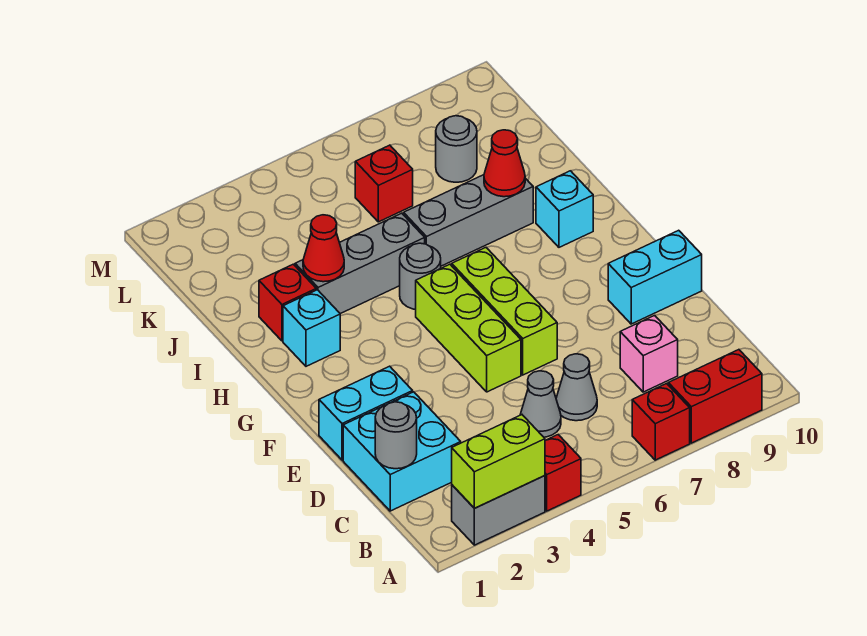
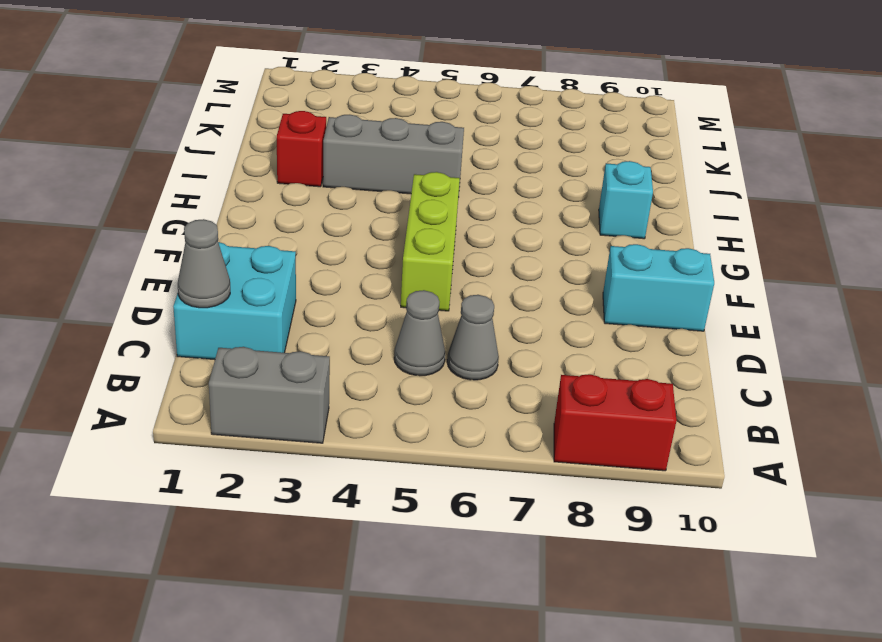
grey cone C1 level 2 -> grey round brick C1 level 2
none -> red brick A4 level 1
none -> red brick A7 level 1
none -> pink brick C8 level 1

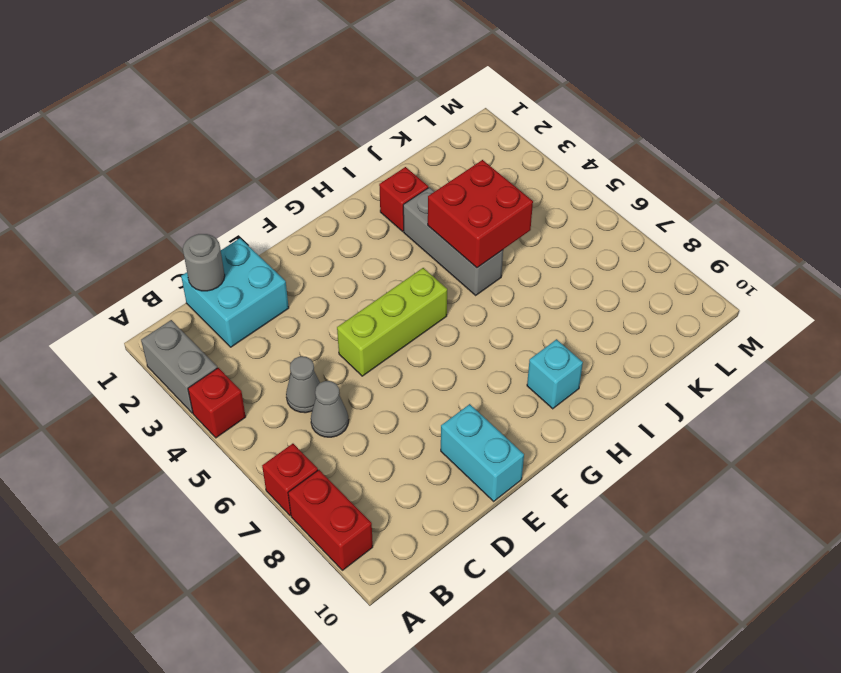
red brick I4:J5 level 2 -> none
none -> pink brick C8 level 1
none -> cyan brick E1:E2 level 1
none -> lime brick E6:G6 level 1

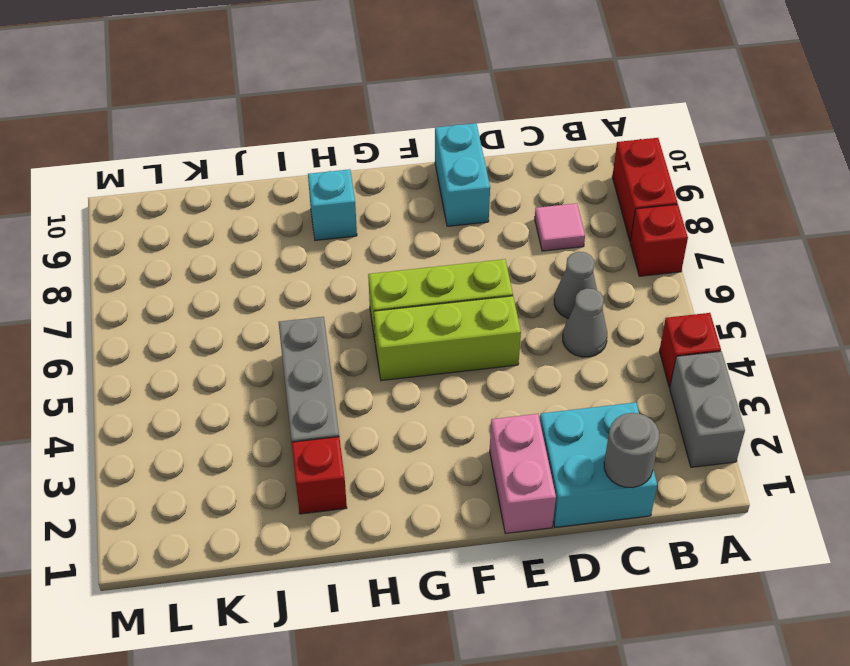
pink tile C8 level 1 -> pink brick C8 level 1
pink brick E1:E2 level 1 -> cyan brick E1:E2 level 1
none -> cyan brick H2 level 1
none -> grey round brick H5 level 1
none -> grey brick I6:I8 level 1

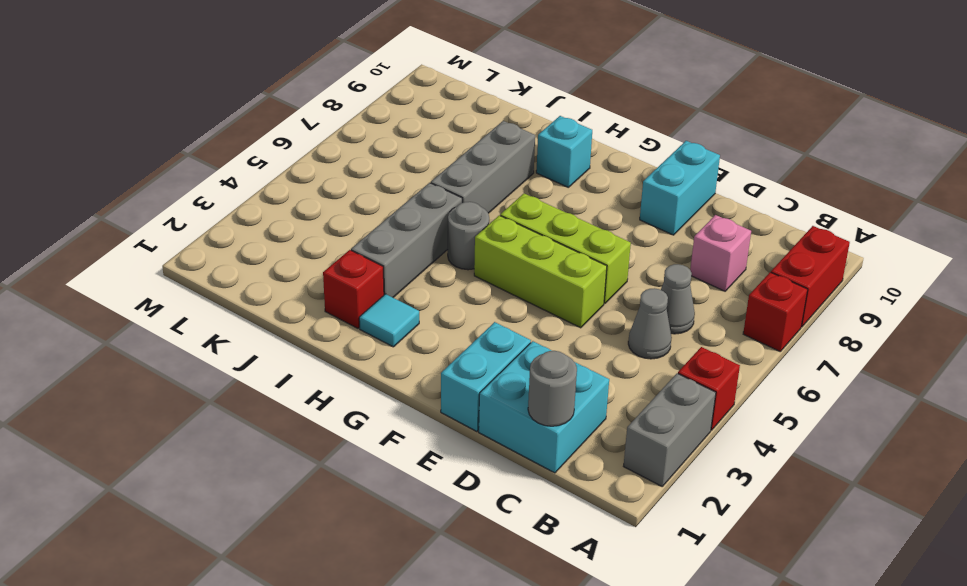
cyan tile H2 level 1 -> cyan brick H2 level 1
none -> red brick K6 level 1
none -> grey round brick K8 level 1
none -> lime brick A2:A3 level 2

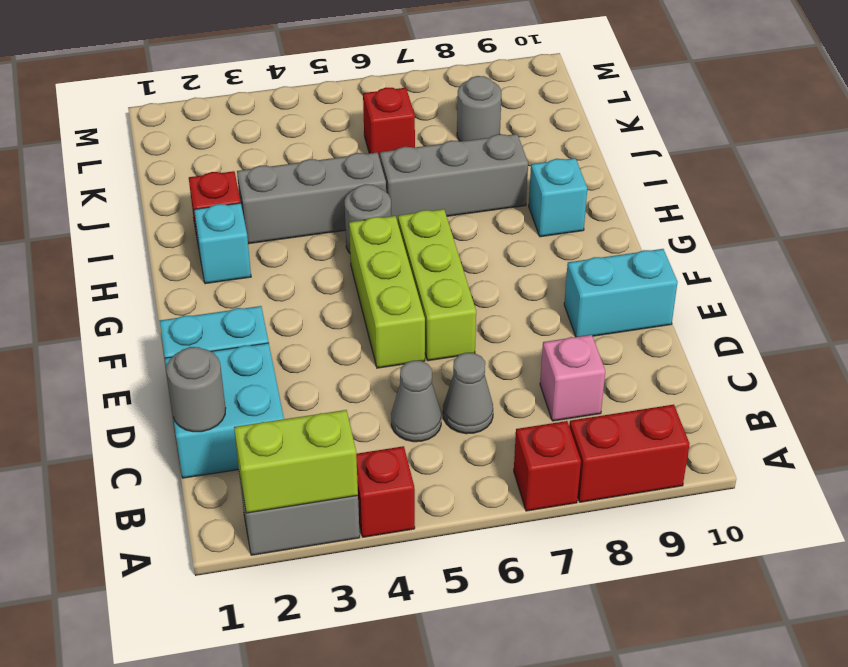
none -> red cone I3 level 2
none -> red cone I8 level 2

